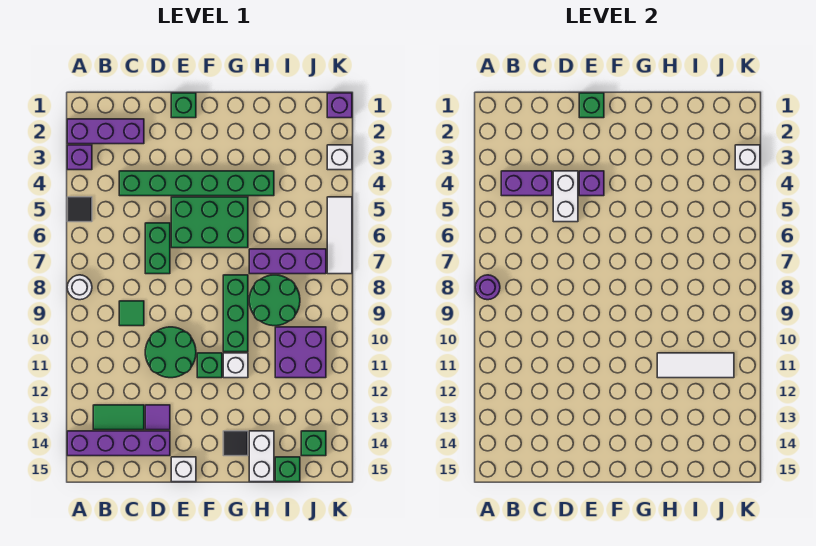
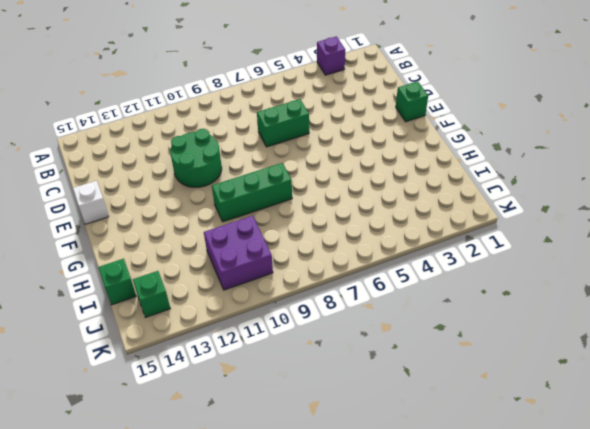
none -> purple brick A2:C2 level 1
none -> black tile A5 level 1
none -> white round brick A8 level 1
none -> purple brick A14:D14 level 1

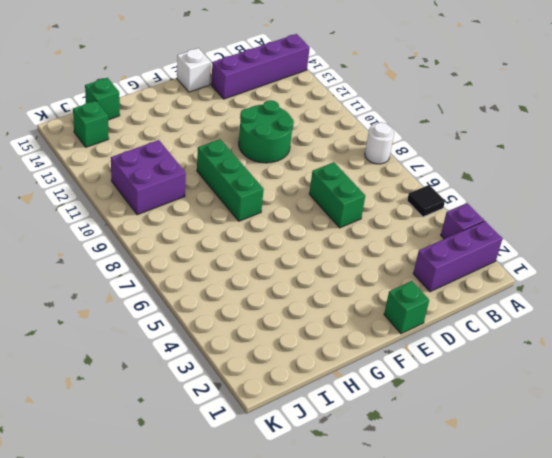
none -> green tile B13:C13 level 1
none -> green brick C4:H4 level 1
none -> green tile C9 level 1
none -> purple tile D13 level 1

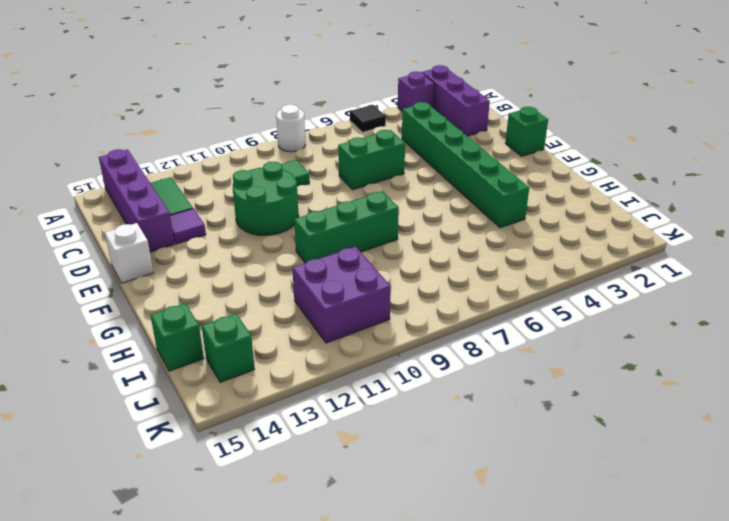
none -> green brick E5:G6 level 1
none -> green brick F11 level 1
none -> white brick G11 level 1
none -> black tile G14 level 1

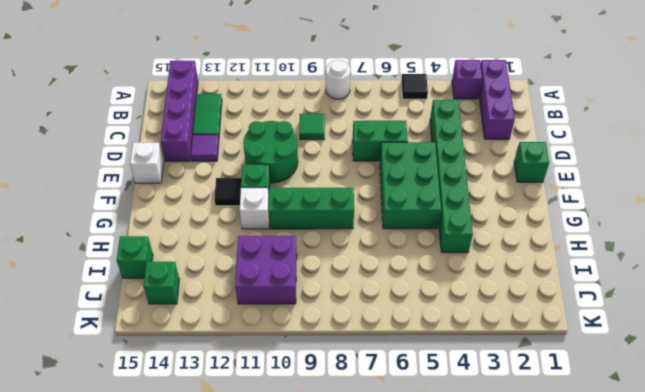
black tile F12 level 1 -> black tile G14 level 1
none -> purple brick H7:J7 level 1
none -> green round brick H8:I9 level 1
none -> white brick H14:H15 level 1
none -> purple brick K1 level 1

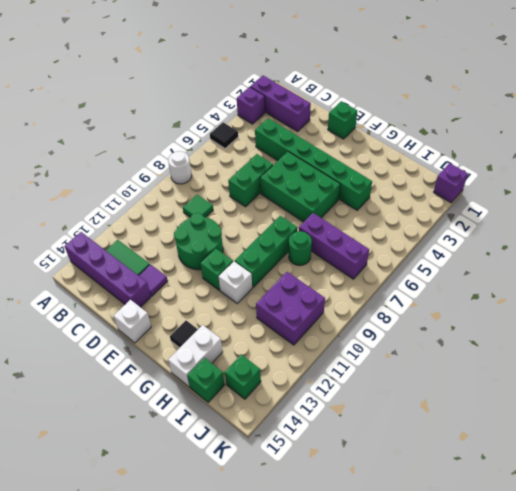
green round brick H8 level 1 -> green round brick H8:I9 level 1
none -> white brick K3 level 1
none -> white tile K5:K7 level 1
none -> purple round brick A8 level 2
none -> purple brick B4:C4 level 2

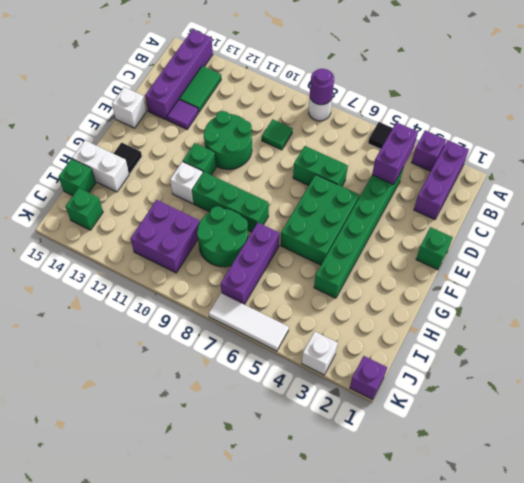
none -> white brick D4:D5 level 2
none -> green brick E1 level 2
none -> purple brick E4 level 2
none -> white tile H11:J11 level 2

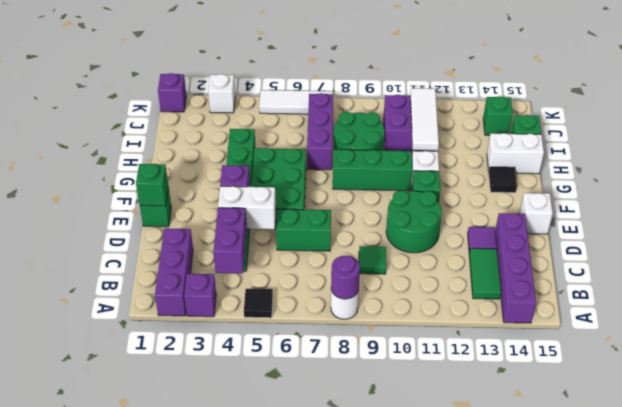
none -> white brick K3 level 2

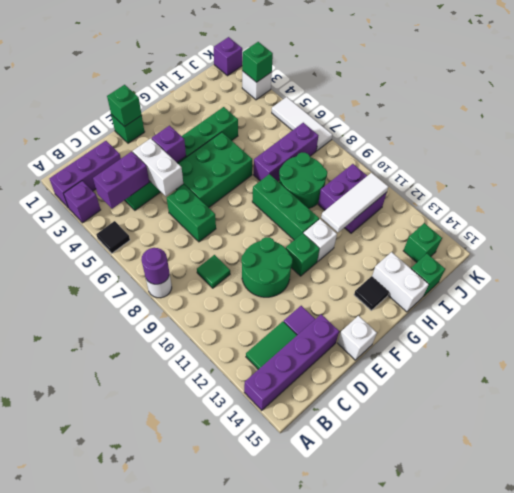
green brick K3 level 2 -> white brick K3 level 2

